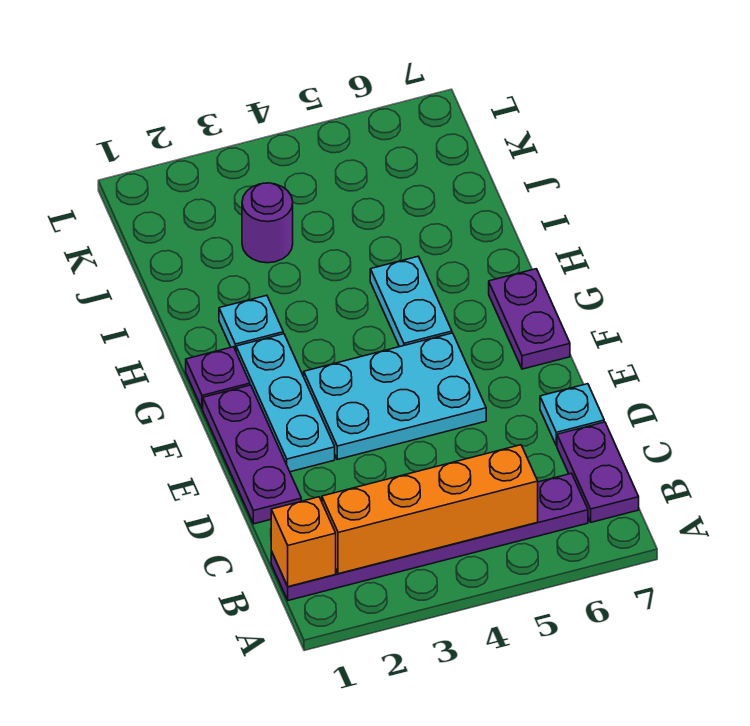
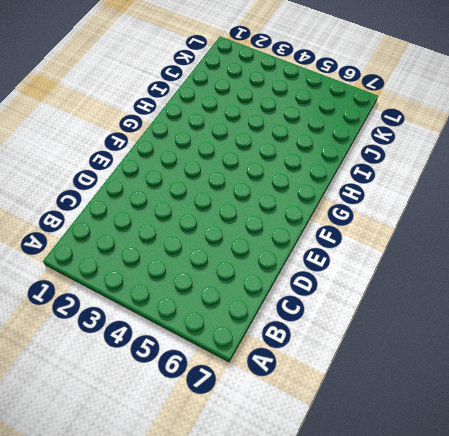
none -> purple plate B1:B6 level 1
none -> purple plate B7:C7 level 1
none -> purple plate D1:F1 level 1

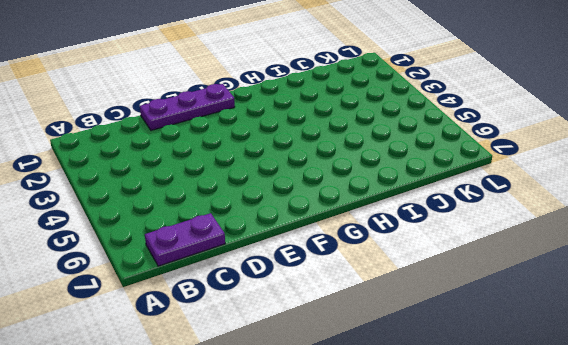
none -> purple plate B1:B6 level 1
none -> cyan plate D7 level 1
none -> cyan plate E2:G2 level 1

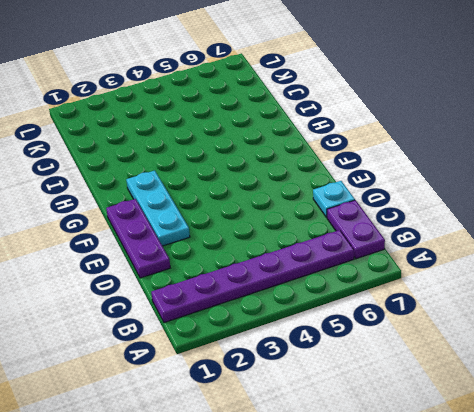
none -> cyan plate E3:F5 level 1
none -> purple plate F7:G7 level 1
none -> purple plate G1 level 1

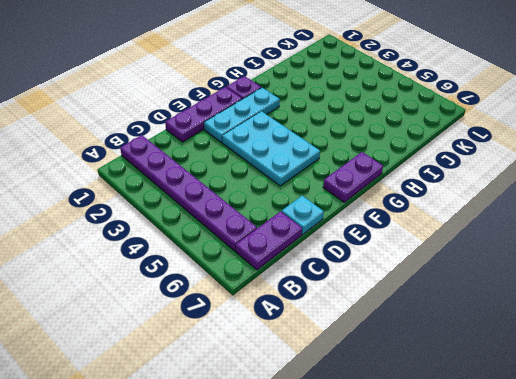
none -> cyan plate G5:H5 level 1
none -> cyan plate H2 level 1
none -> purple round brick J3 level 1

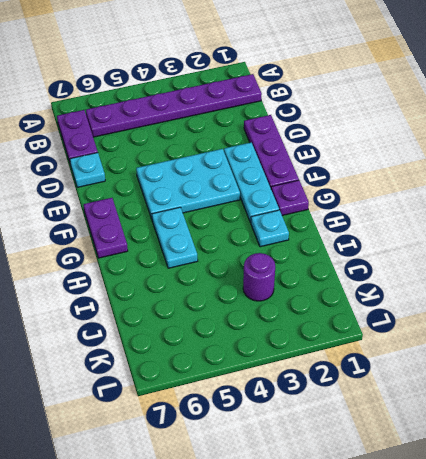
none -> orange brick B1 level 2
none -> orange brick B2:B5 level 2

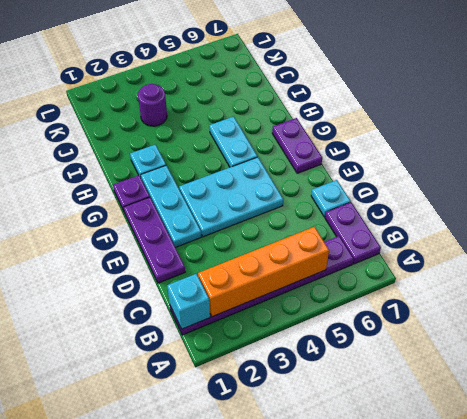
cyan brick B1 level 2 -> orange brick B1 level 2

